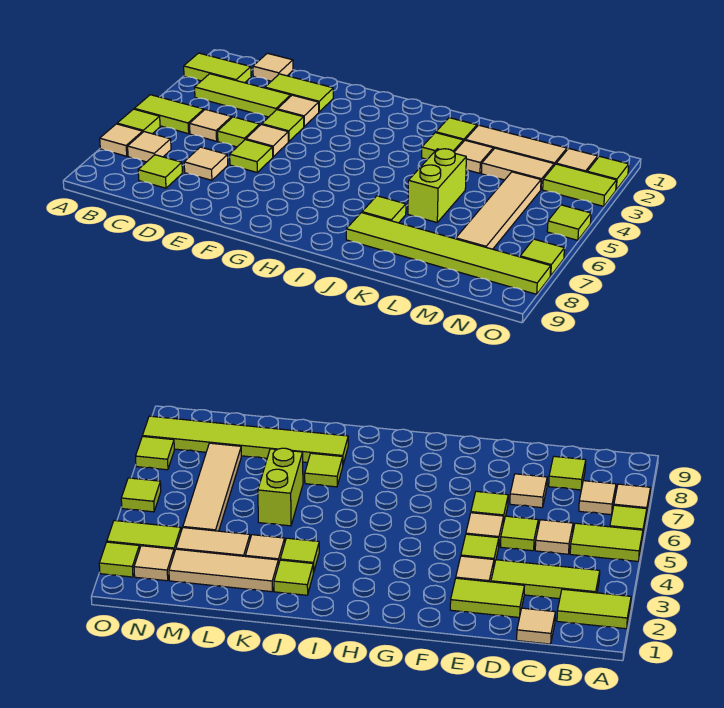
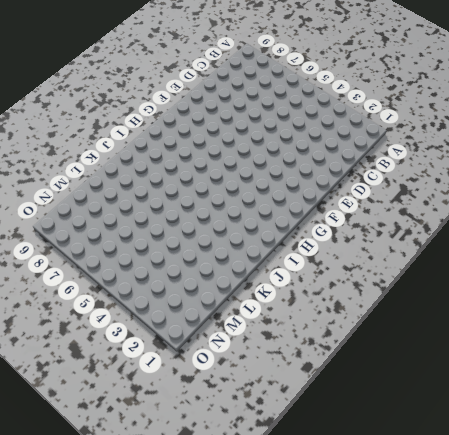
none -> lime tile A2:B2 level 1
none -> lime tile A5:B5 level 1
none -> lime tile A6 level 1
none -> tan tile A7 level 1

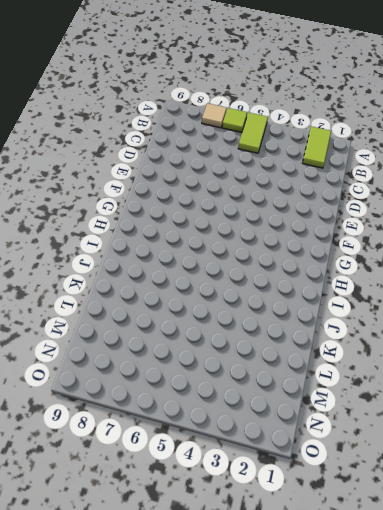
none -> lime tile B3:D3 level 1
none -> tan tile B7 level 1
none -> tan tile C1 level 1
none -> tan tile C5 level 1

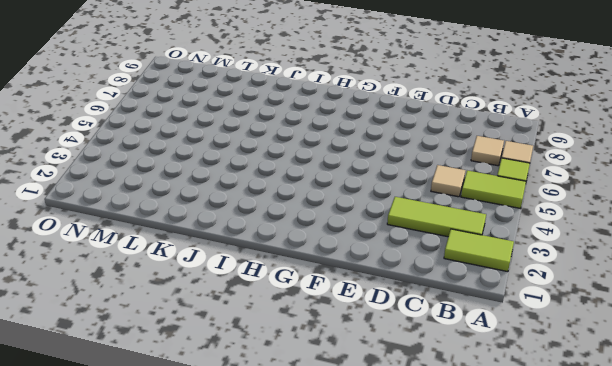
none -> tan tile C1 level 1
none -> lime tile C8 level 1
none -> lime tile D2:E2 level 1
none -> lime tile D5 level 1

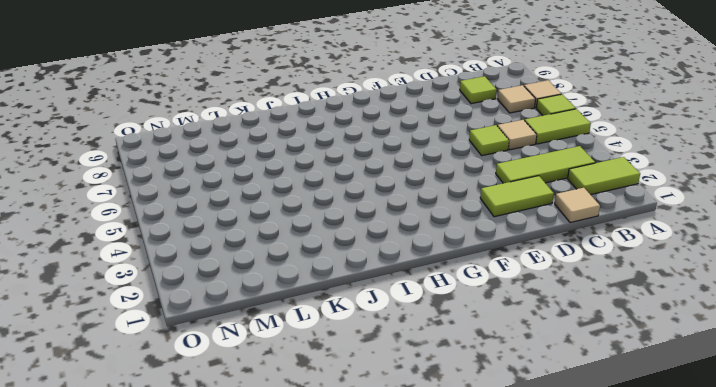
none -> tan tile D7 level 1
none -> tan tile E3 level 1
none -> lime tile E4 level 1
none -> tan tile E5 level 1

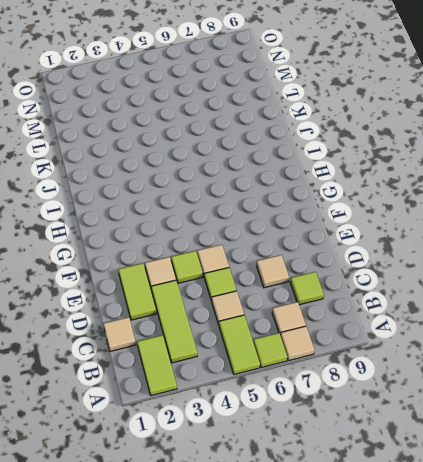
none -> lime tile E6 level 1
none -> lime tile J2 level 1
none -> lime tile J3 level 1
none -> lime tile J7 level 1

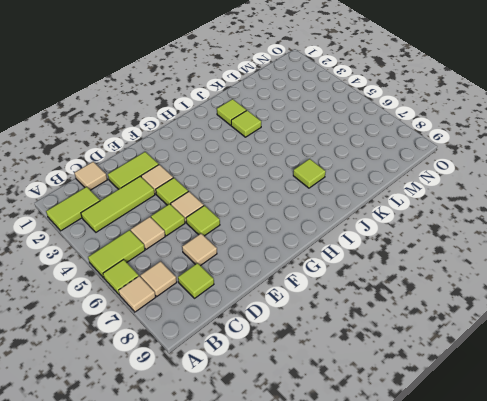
none -> lime tile J8:O8 level 1
none -> tan tile K2:M2 level 1
none -> tan tile K3 level 1
none -> lime brick K5:K6 level 1

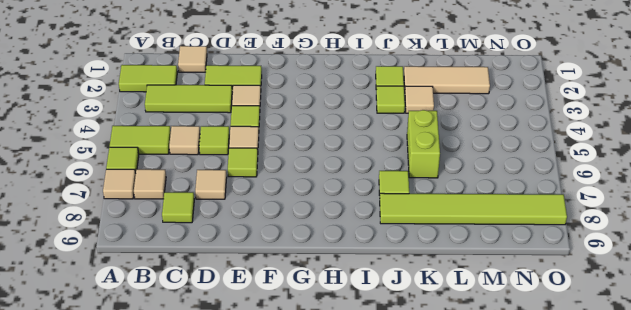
none -> tan tile L3:M3 level 1
none -> tan tile M4:M7 level 1
none -> tan tile N2 level 1
none -> lime tile N3:O3 level 1

